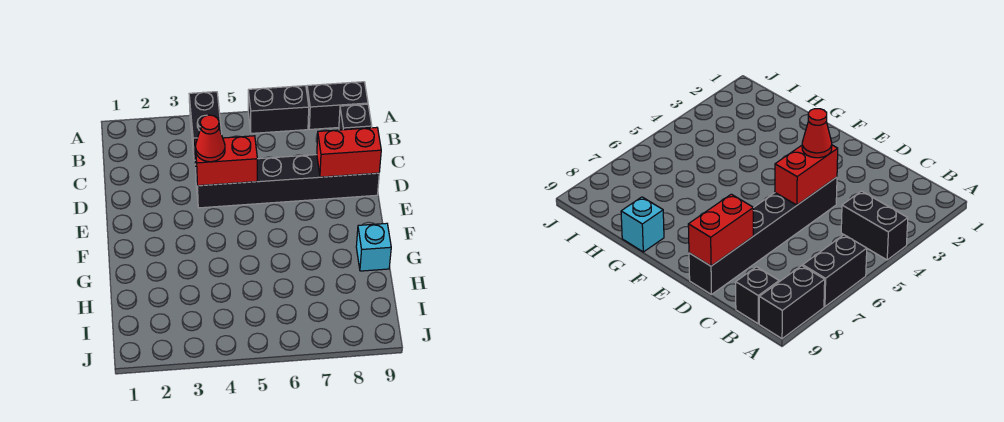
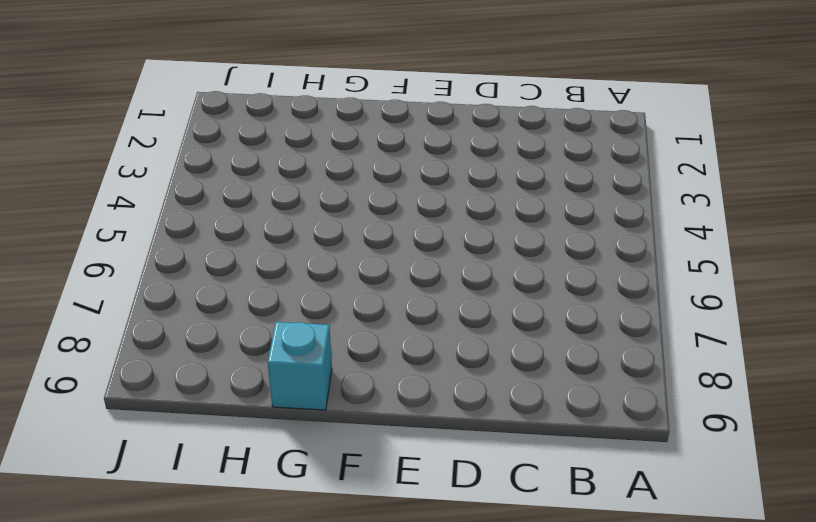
none -> black brick A4:B4 level 1
none -> black brick A6:A7 level 1

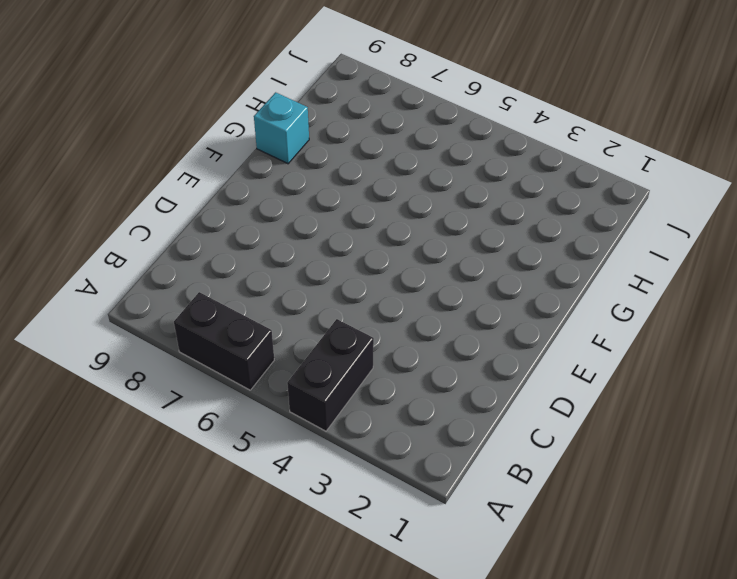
none -> black brick A8:A9 level 1
none -> black brick B9 level 1

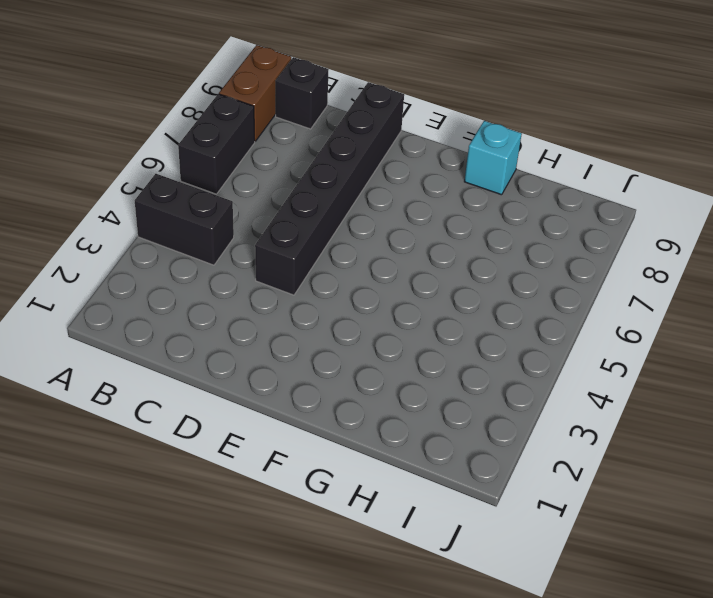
brown brick A8:A9 level 1 -> black brick A8:A9 level 1
none -> red brick D4:D5 level 2
none -> red brick D8:D9 level 2

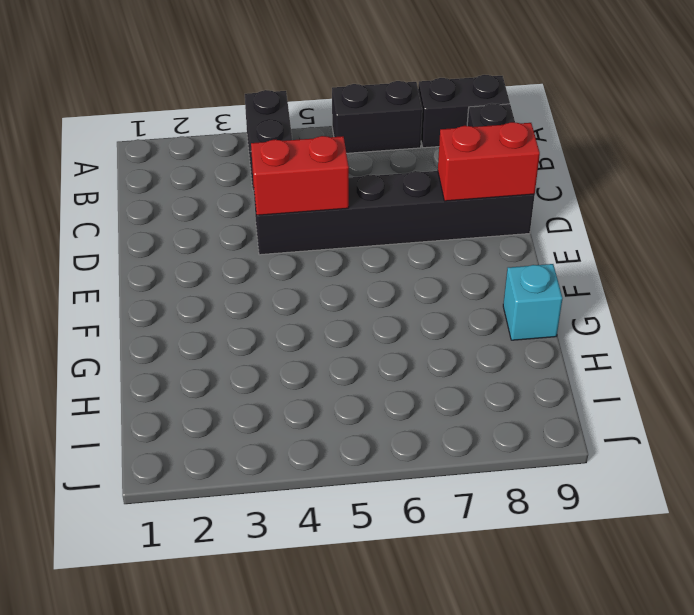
none -> red cone D4 level 3

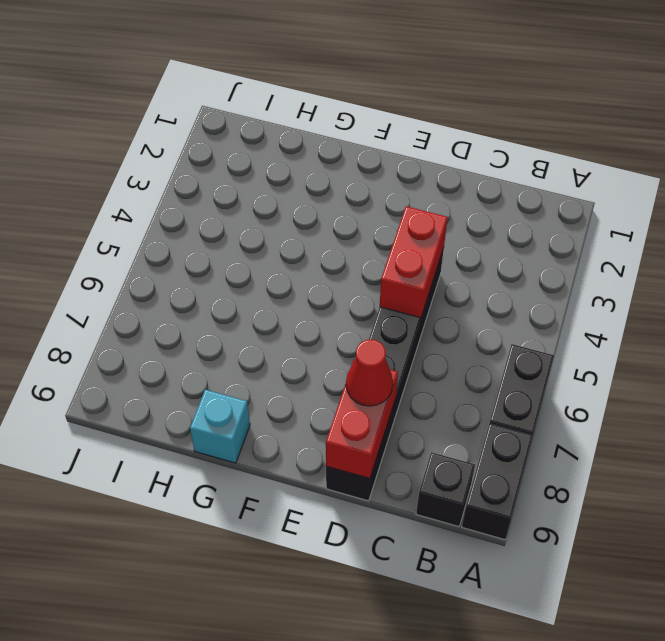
red cone D8 level 3 -> red cone D4 level 3
none -> black brick A4:B4 level 1

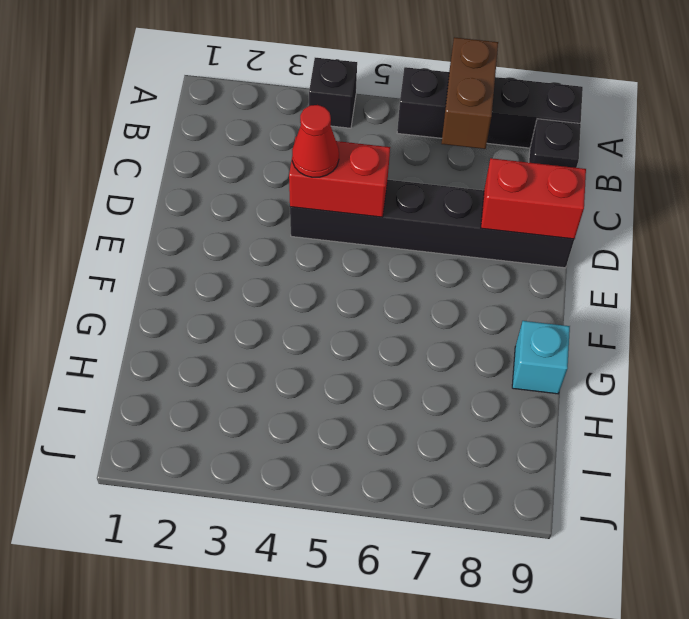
black brick A4 level 1 -> black brick A4:B4 level 1
brown brick A7:B7 level 2 -> none

